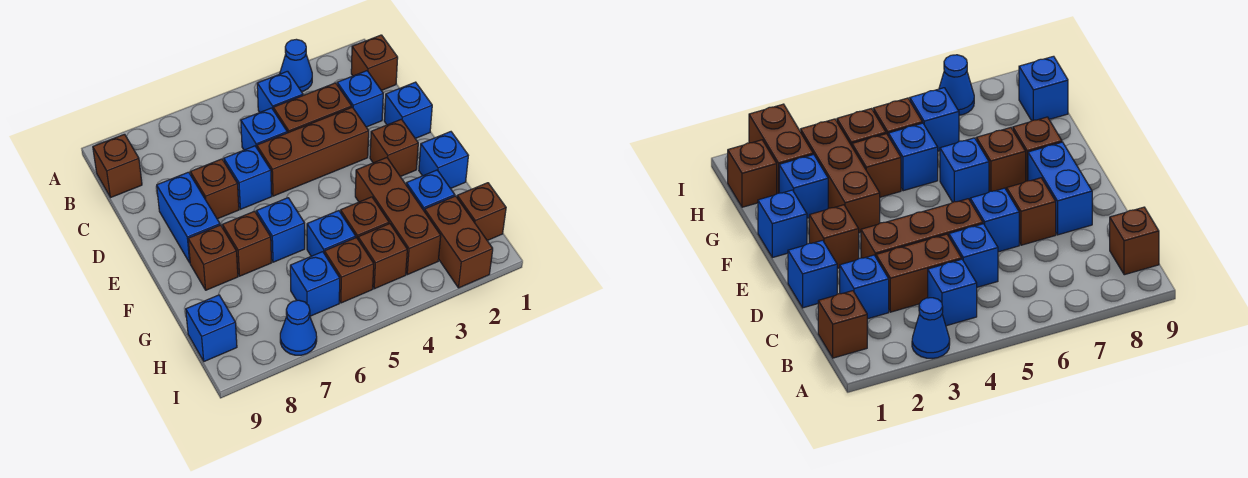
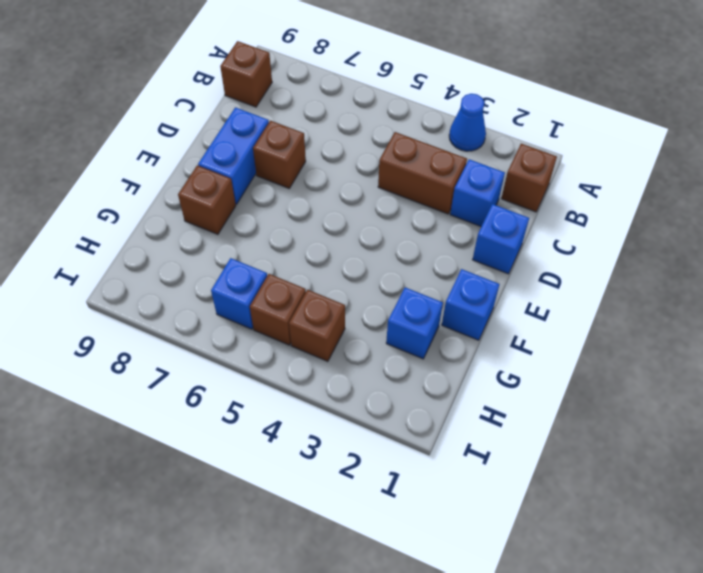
none -> blue brick B4 level 1
none -> blue brick C5 level 1
none -> brown brick D3:D5 level 1

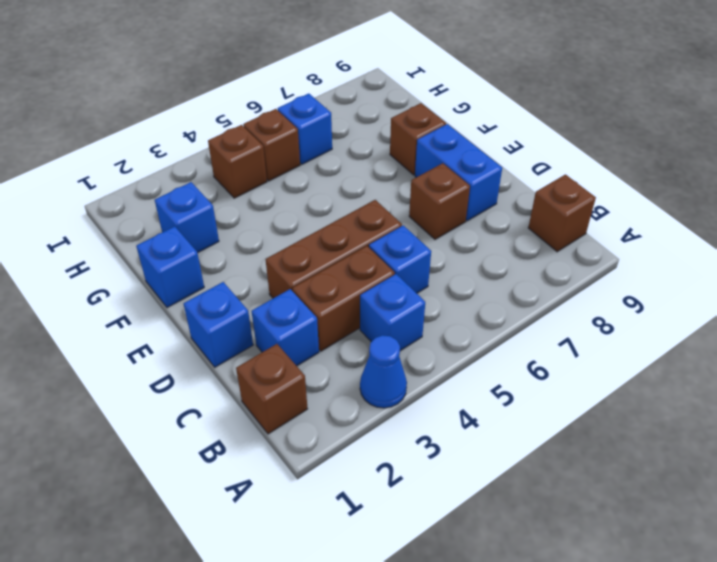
none -> blue brick D6 level 1
none -> brown brick E2 level 1
none -> brown brick F3:H3 level 1

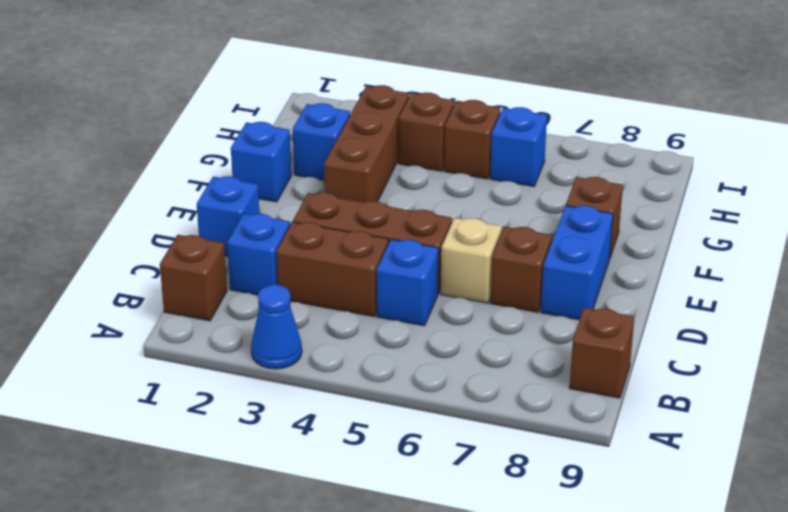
tan brick D6 level 1 -> blue brick D6 level 1
none -> blue brick B4 level 1
none -> brown brick E2 level 1
none -> blue brick F6 level 1

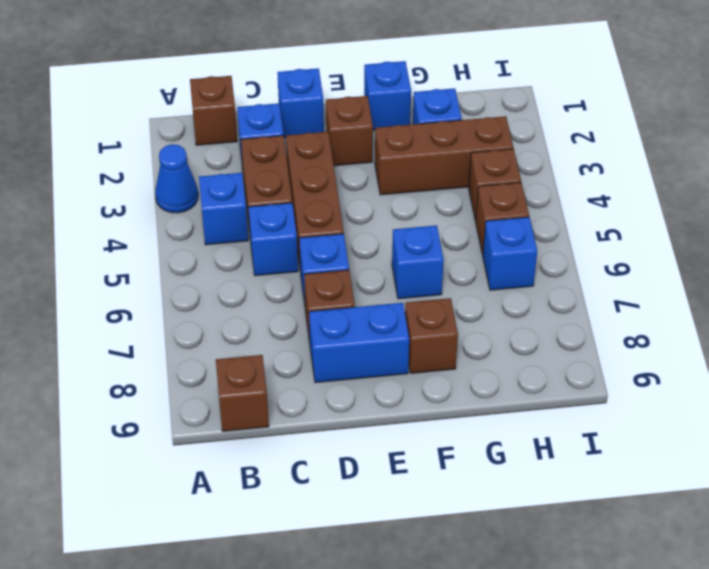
none -> brown brick F7 level 1
none -> brown brick G4 level 1
none -> blue brick G5 level 1

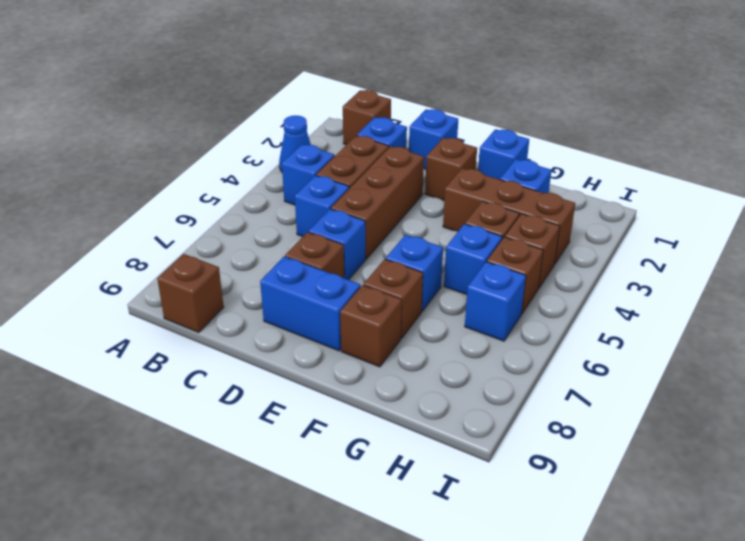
none -> brown brick H1 level 1
none -> brown brick H2:I2 level 1
none -> blue brick H9 level 1

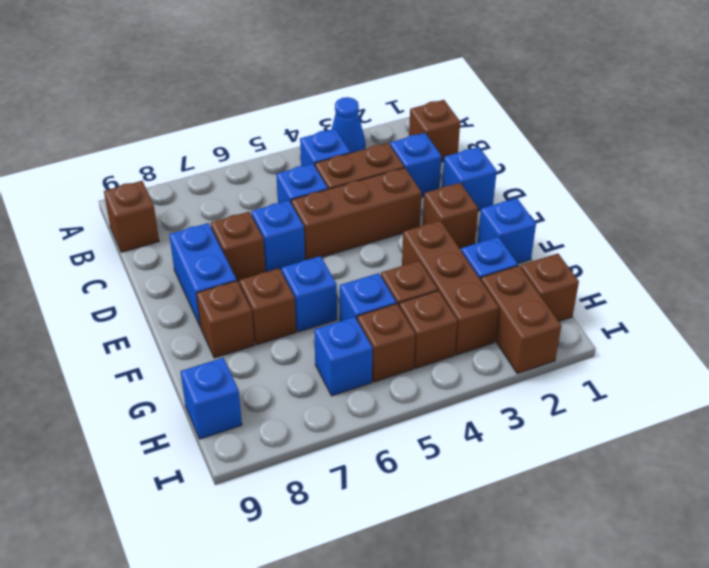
none -> blue cone I7 level 1

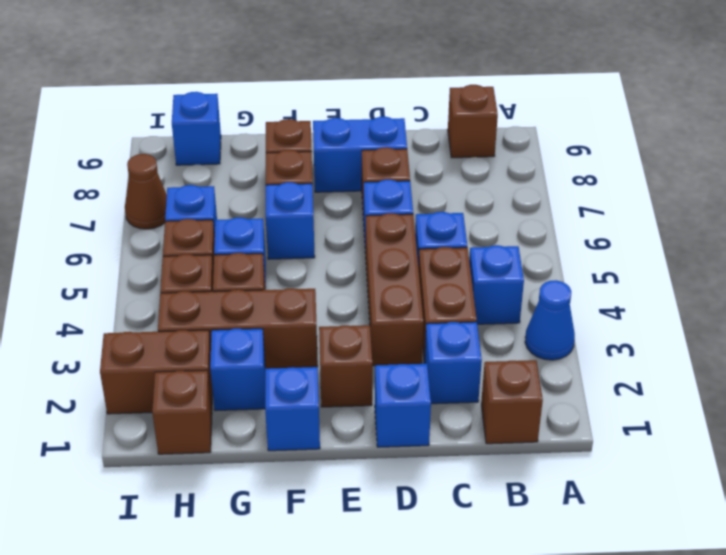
brown cone I7 level 1 -> blue cone I7 level 1

